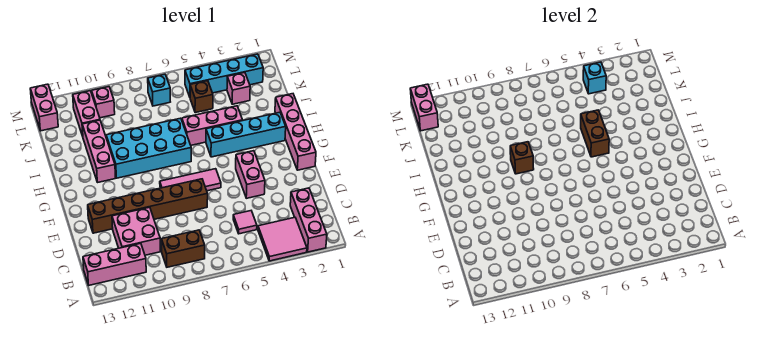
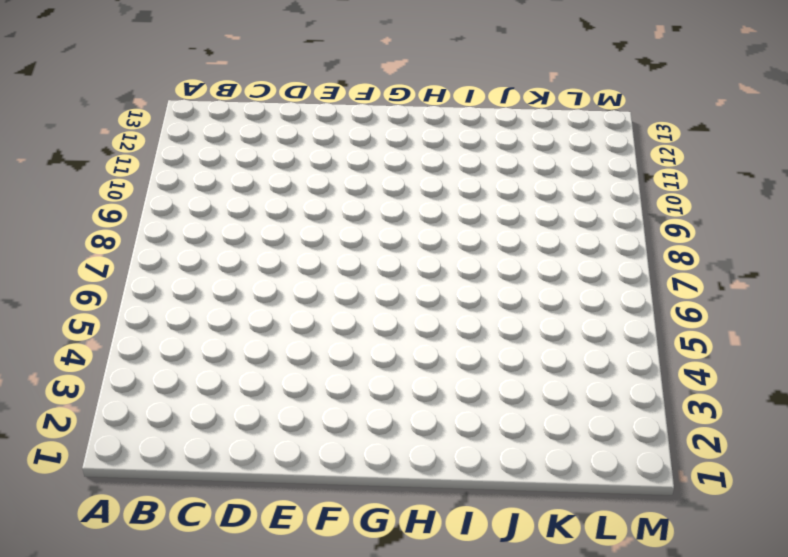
none -> pink brick A2:C2 level 1
none -> pink tile A3:B4 level 1
none -> brown brick B8:B9 level 1

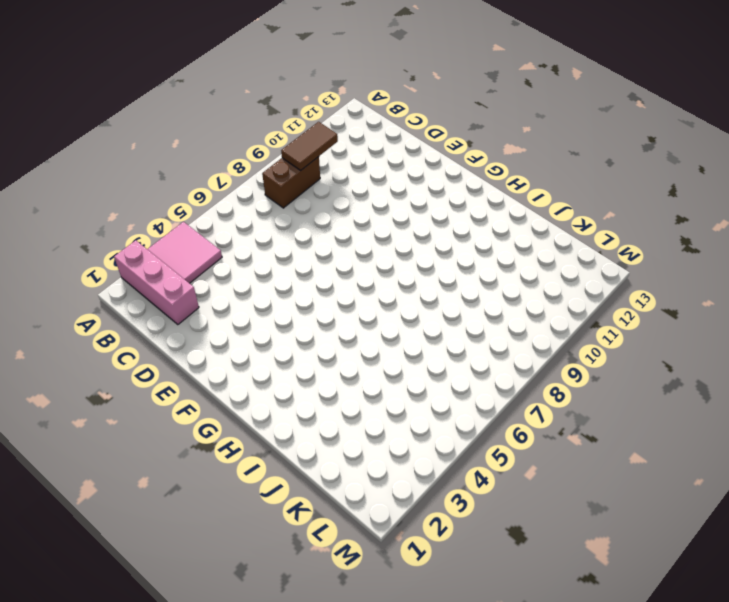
brown tile B9:B10 level 2 -> none
none -> pink brick B11:B13 level 1
none -> pink tile C5 level 1
none -> pink brick C10:D11 level 1

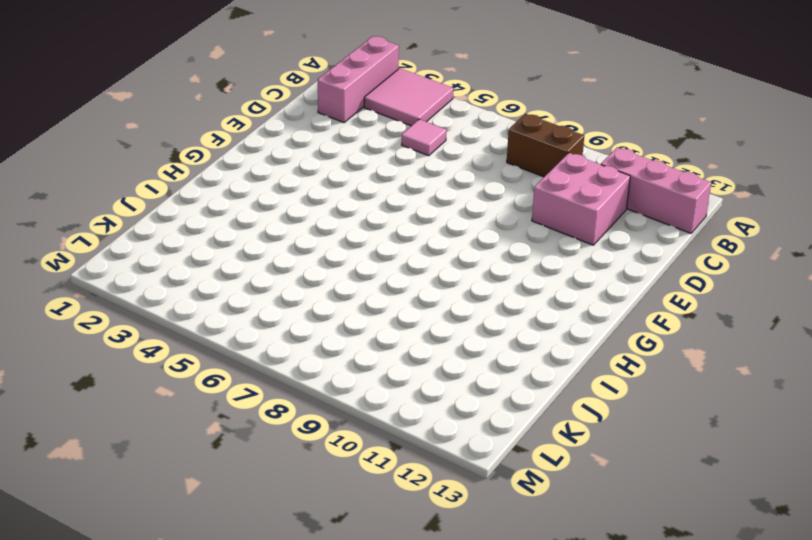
none -> pink brick E4:F4 level 1
none -> brown brick E7:E12 level 1
none -> pink brick F1:I1 level 1

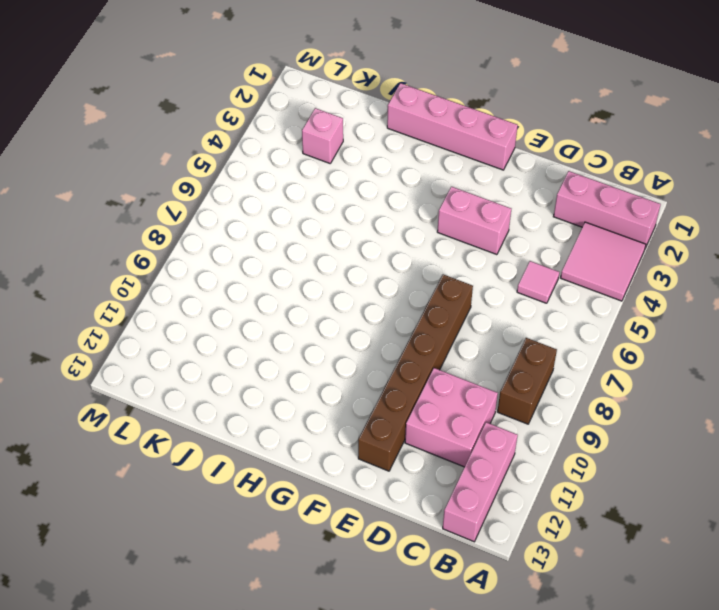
none -> pink tile F6:F8 level 1
none -> cyan brick H2:H5 level 1
none -> cyan brick H7:I10 level 1

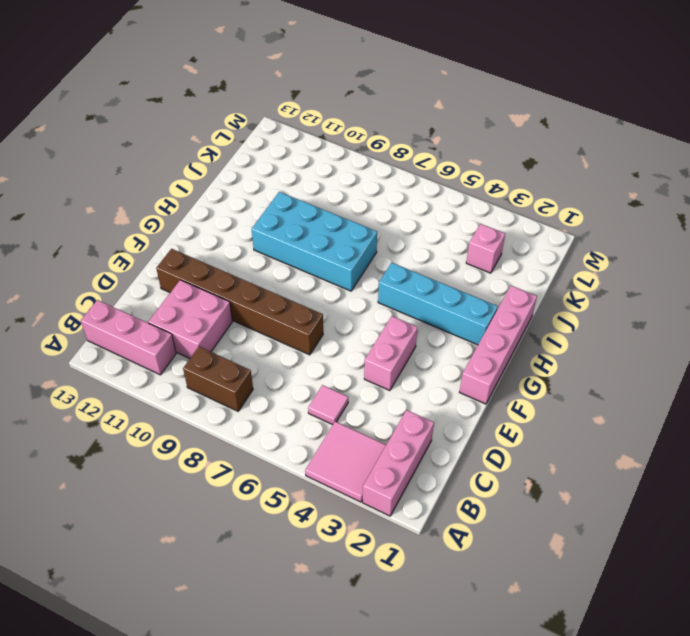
none -> pink tile F6:F8 level 1
none -> pink brick H11:J11 level 1
none -> pink brick I4:I6 level 1

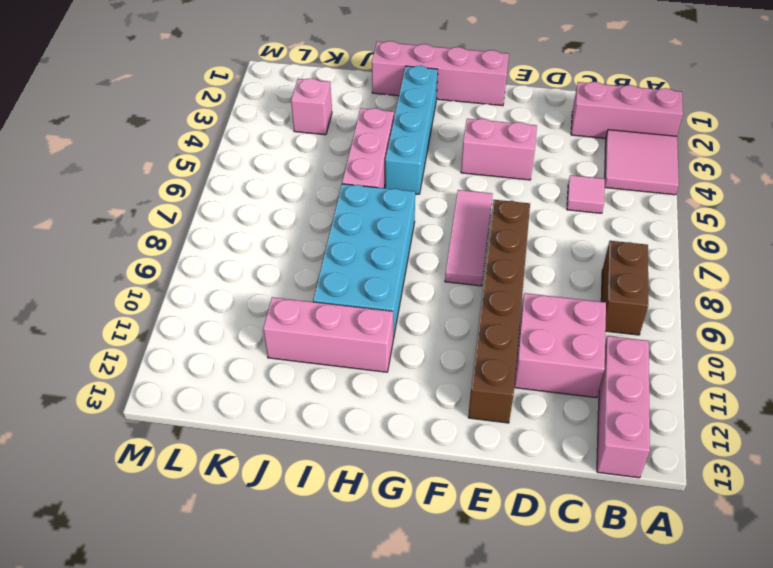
none -> brown brick K5 level 1
none -> pink brick K11:L11 level 1
none -> cyan brick L2:L5 level 1

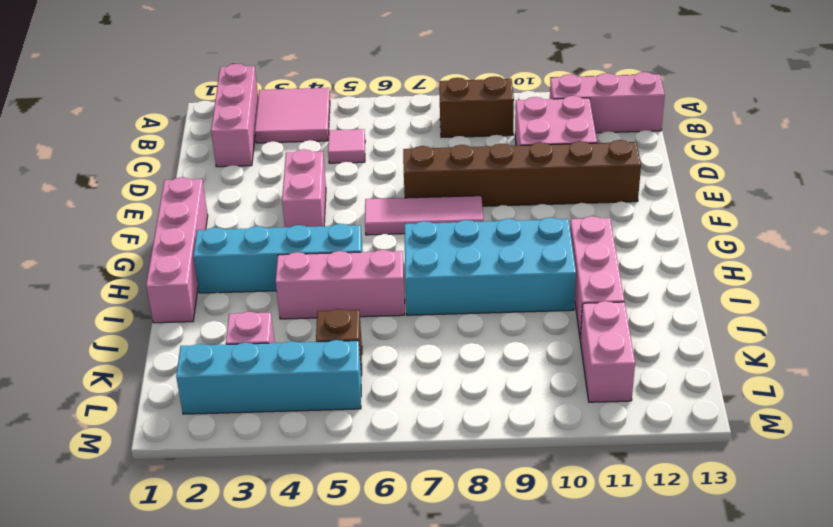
none -> cyan brick L7 level 1
none -> pink brick L10 level 1
none -> pink brick L13:M13 level 1

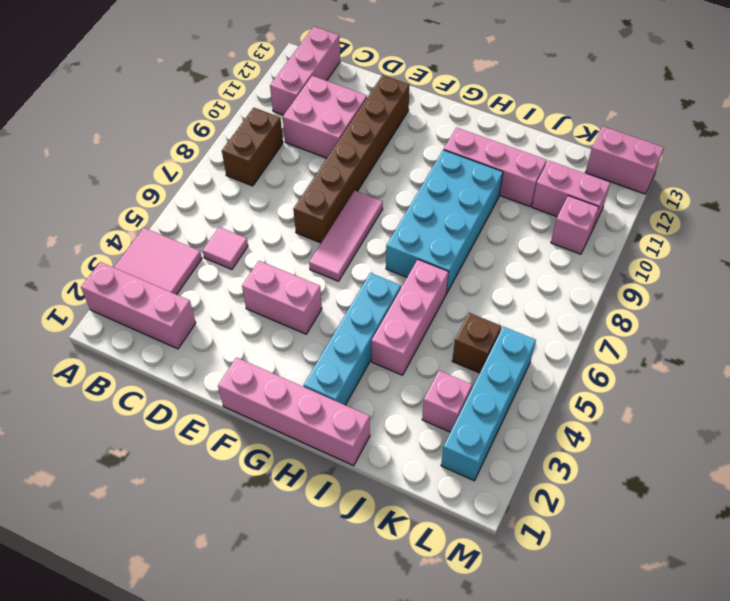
none -> cyan brick L7 level 1
none -> brown brick H5:I5 level 2
none -> brown brick H9 level 2

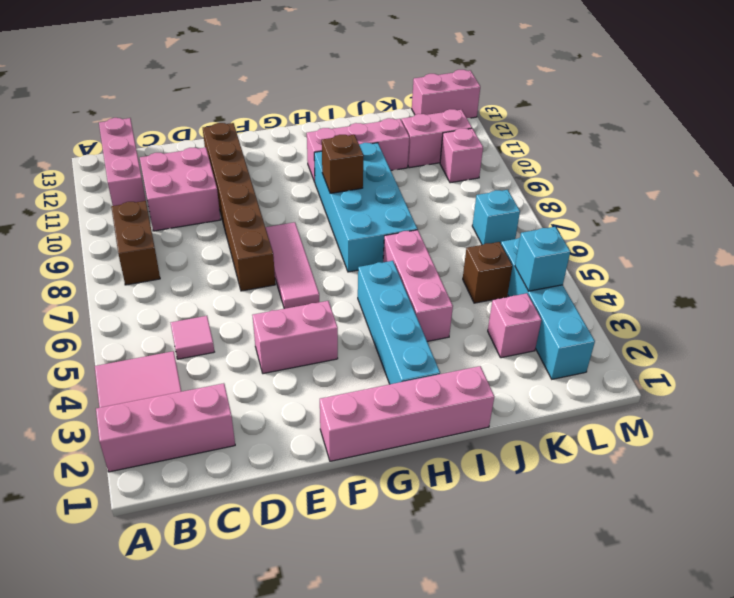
none -> brown brick H5:I5 level 2
none -> pink brick L13:M13 level 2

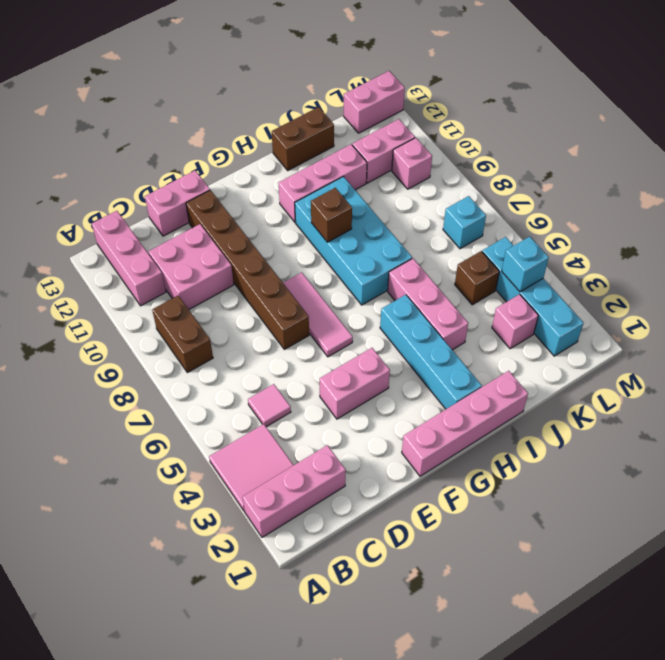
pink brick D13:E13 level 1 -> pink brick L13:M13 level 2
brown brick I13:J13 level 1 -> brown brick H5:I5 level 2

